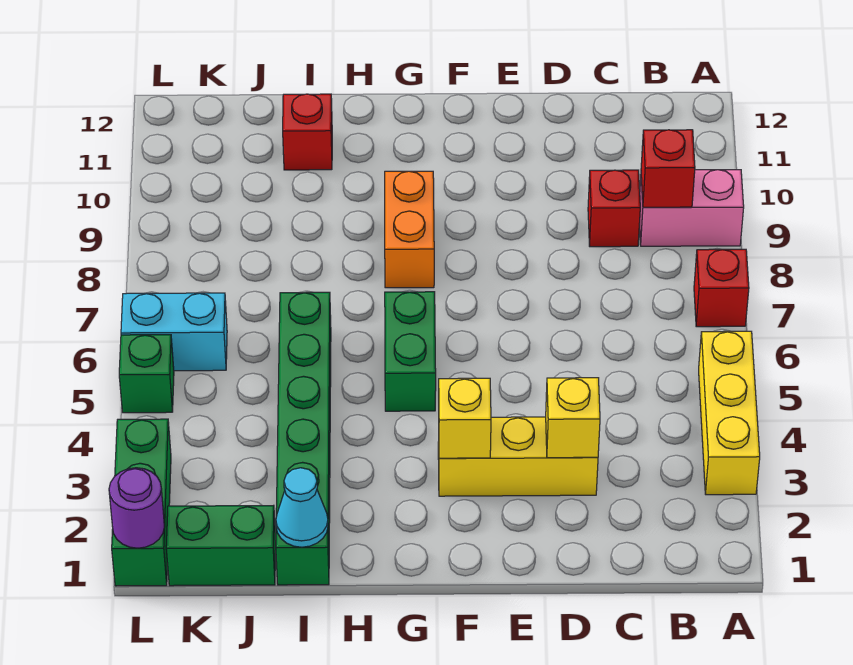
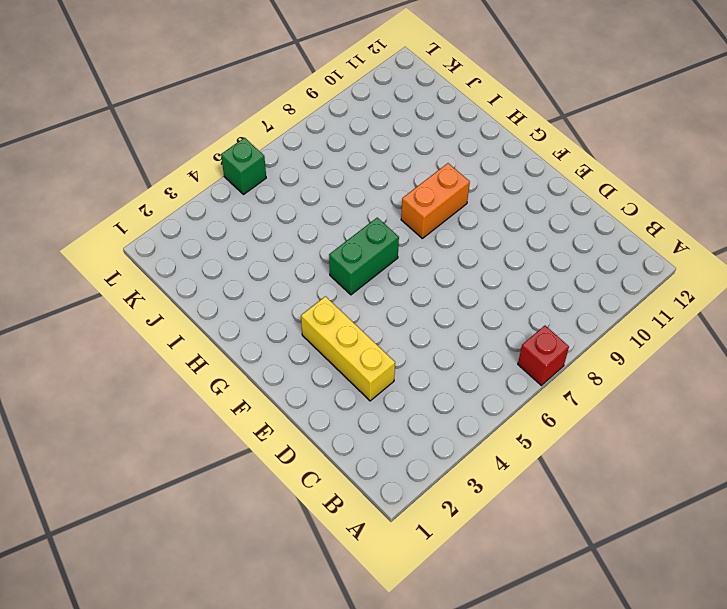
none -> yellow brick A3:A5 level 1
none -> pink brick A9:B9 level 1
none -> red brick C9 level 1

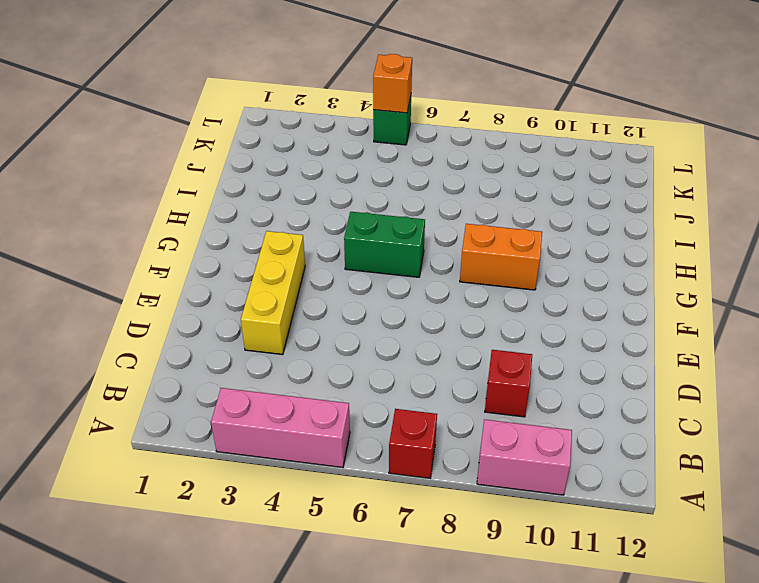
pink brick A3:A5 level 1 -> yellow brick A3:A5 level 1
pink brick A9:A10 level 1 -> pink brick A9:B9 level 1
orange brick L5 level 2 -> none
none -> green brick I1:I6 level 1
none -> red brick I11 level 1
none -> green brick J1:K1 level 1

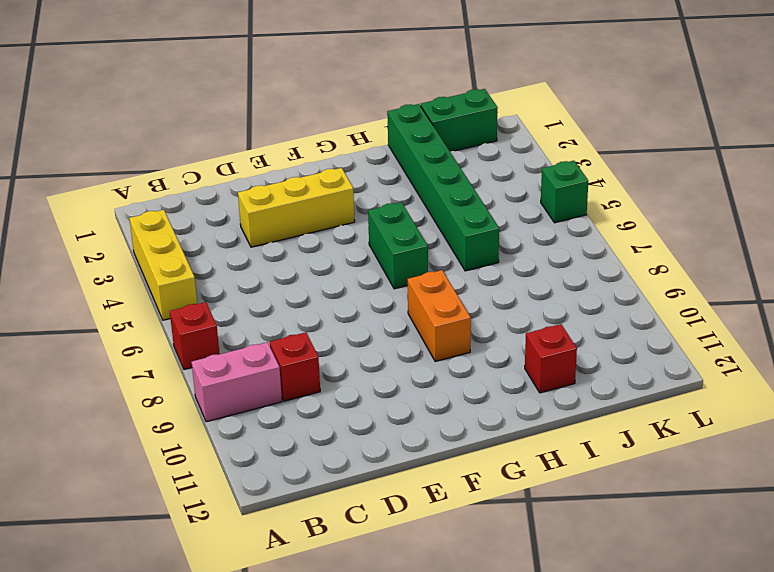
none -> cyan brick K6:L6 level 1
none -> green brick L1:L3 level 1
none -> red brick B9 level 2

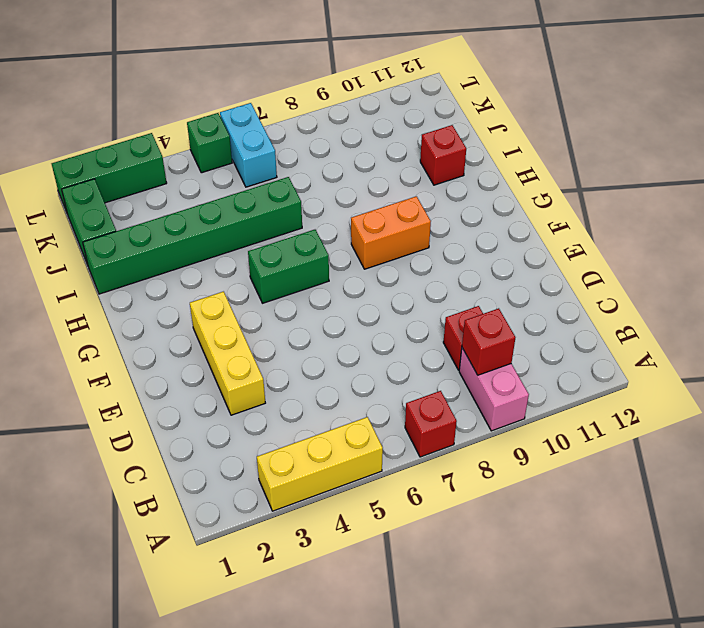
none -> yellow brick D3 level 2
none -> yellow brick F3 level 2
none -> cyan cone I1 level 2

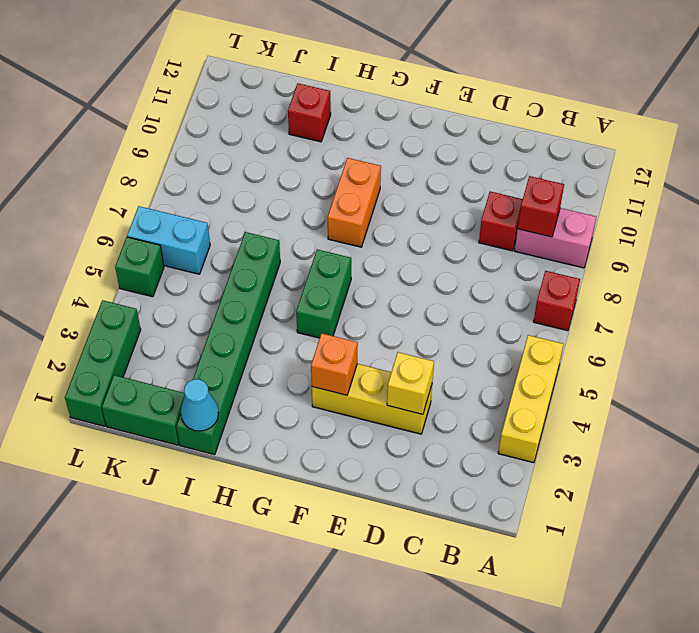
orange brick F3 level 2 -> yellow brick F3 level 2
none -> purple round brick L1 level 2

